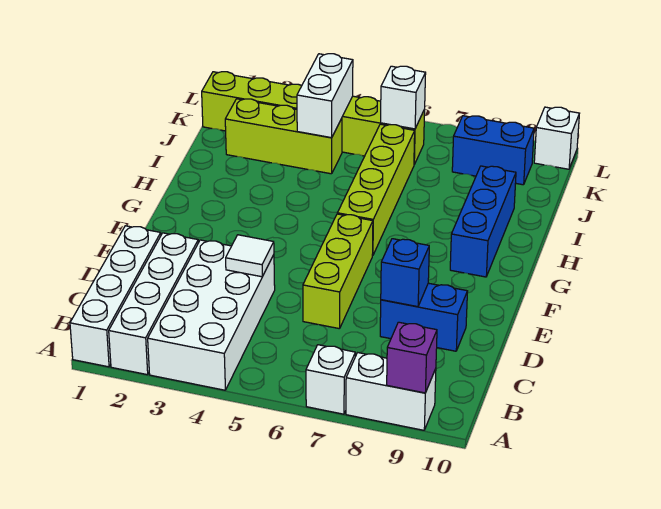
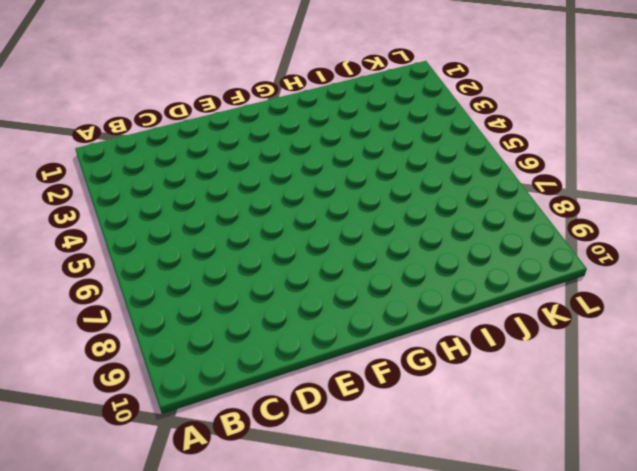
none -> white brick A1:D1 level 1
none -> white brick A2:D2 level 1
none -> white brick A3:D4 level 1

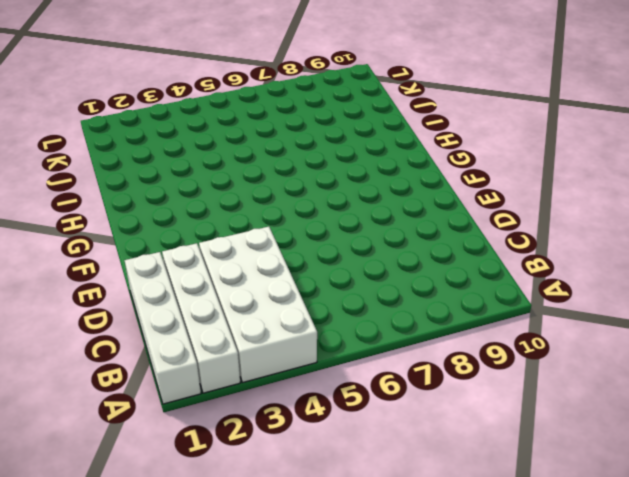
none -> white brick A7 level 1
none -> white brick A8:A9 level 1
none -> lime brick D6:F6 level 1

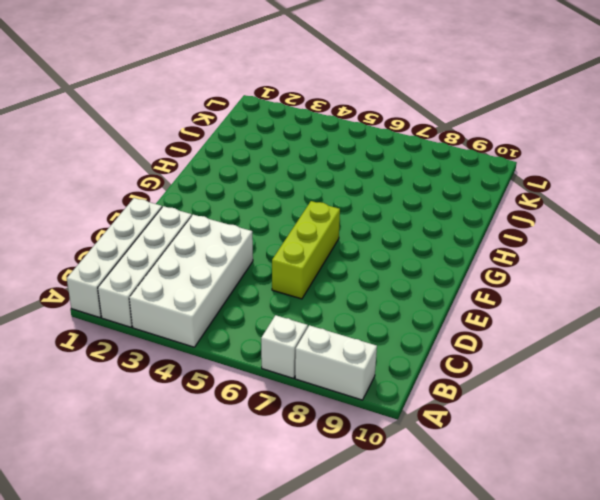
none -> blue brick D8:D9 level 1
none -> lime brick G6:J6 level 1
none -> blue brick G9:I9 level 1

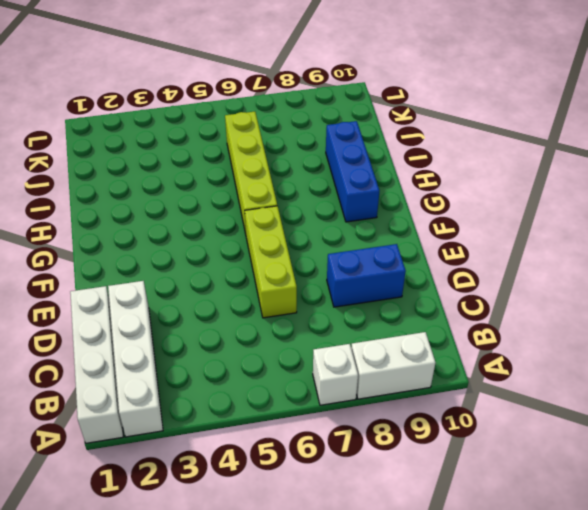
none -> white brick A3:D4 level 1
none -> lime brick J2:J4 level 1
none -> lime brick K1:K6 level 1

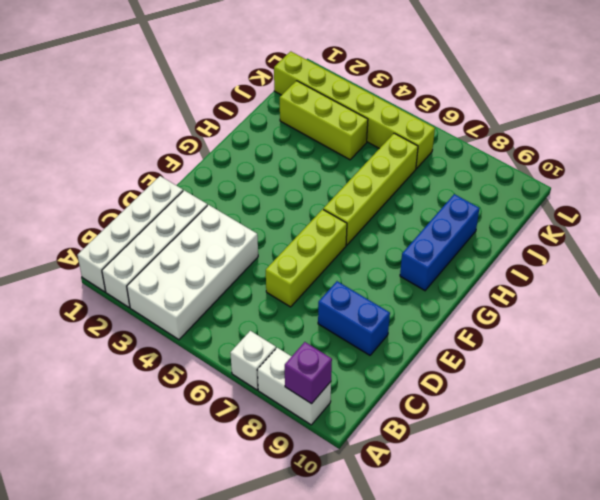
none -> blue brick K8:K9 level 1
none -> white brick L10 level 1
none -> white tile D4 level 2

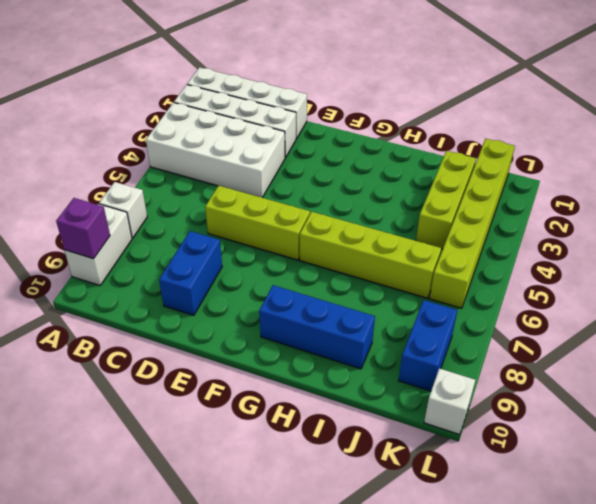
none -> white tile D4 level 2
none -> blue brick D8 level 2
none -> white brick J4:K4 level 2

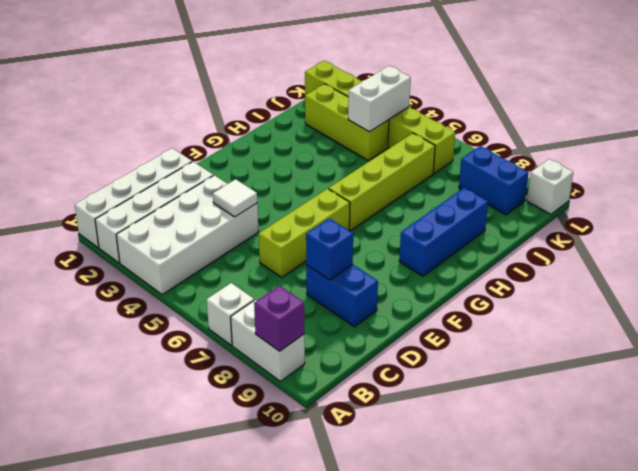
none -> white brick K6 level 2

